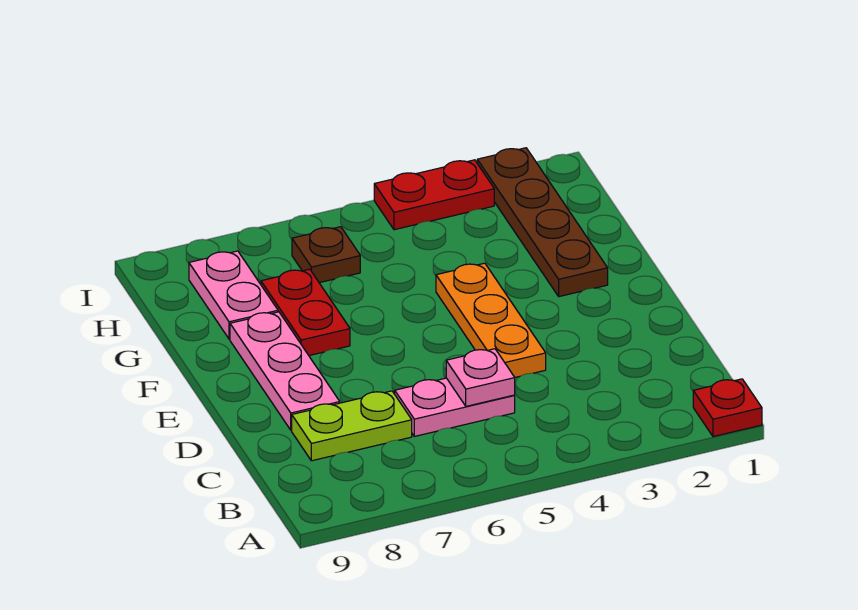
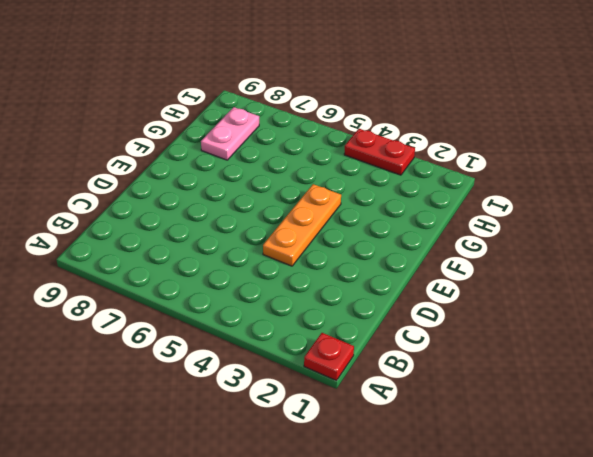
none -> pink plate C5:C6 level 1
none -> lime plate C7:C8 level 1

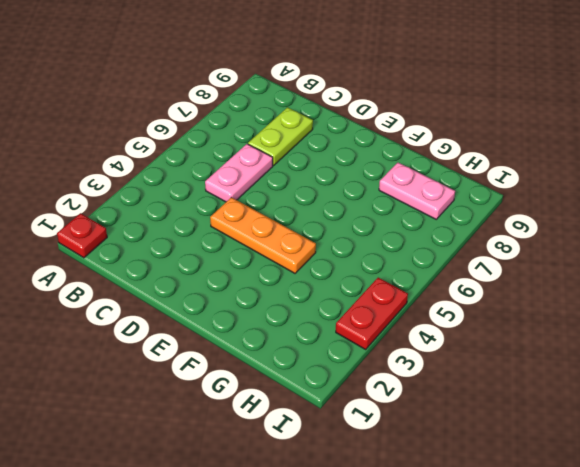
none -> pink plate D8:F8 level 1
none -> brown plate F2:I2 level 1

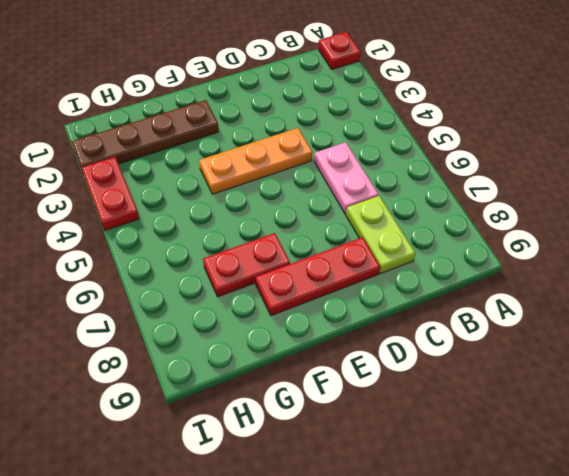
red plate D8:F8 level 1 -> pink plate D8:F8 level 1
none -> pink plate G8:H8 level 1
none -> brown plate H6 level 1

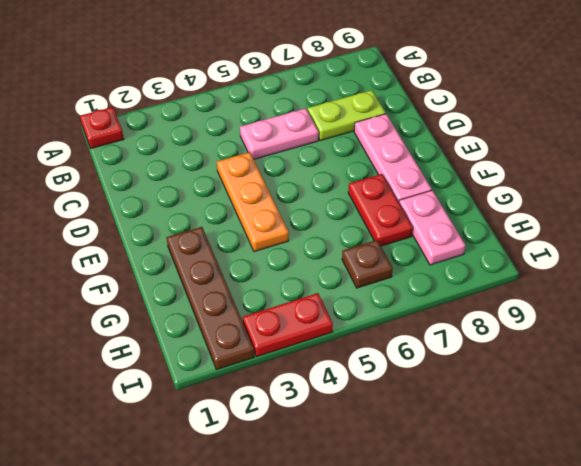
none -> pink plate C5 level 2

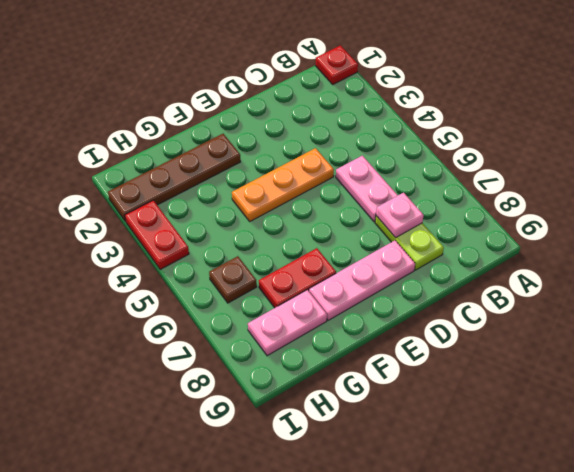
pink plate C7 level 2 -> pink plate C5 level 2

